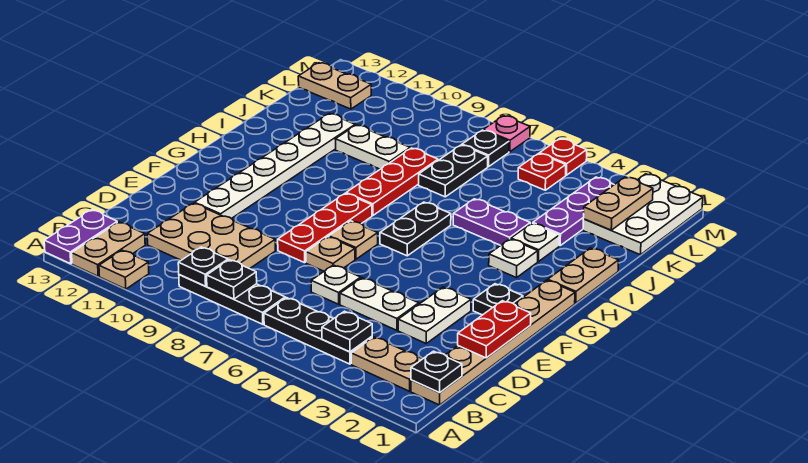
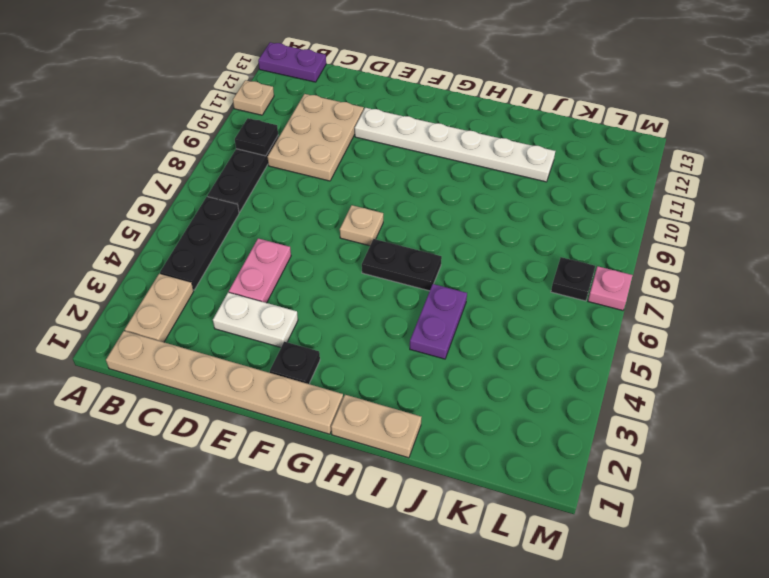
pink plate D4:D5 level 1 -> white plate D4:D5 level 1
none -> tan plate A12:B12 level 1
none -> white plate D6 level 1
none -> tan plate E7 level 1
none -> red plate E8:G8 level 1

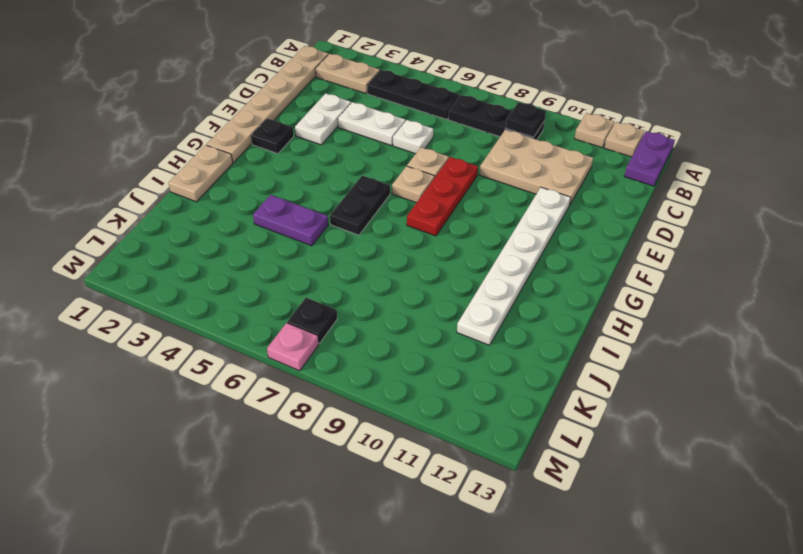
tan plate A12 level 1 -> tan plate A12:B12 level 1
none -> white plate H3 level 1
none -> red plate H8:J8 level 1
none -> white plate I3 level 1
none -> purple plate J3:L3 level 1

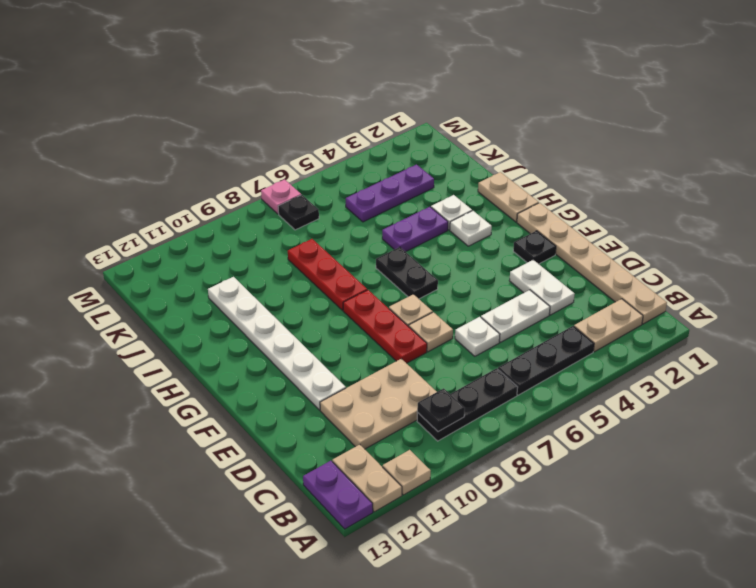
purple plate K3:K5 level 1 -> purple plate J3:L3 level 1
none -> black plate J7:K7 level 1
none -> white plate J9:J10 level 1
none -> white plate K1:M2 level 1
none -> red plate L5 level 1

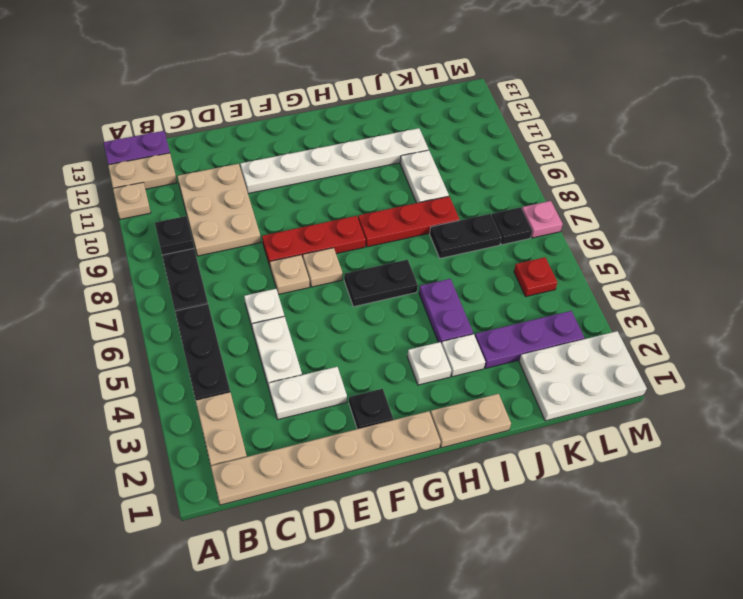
none -> tan plate L12:L13 level 1
none -> red plate M5 level 1
none -> black plate B1 level 2
none -> black plate B4 level 2

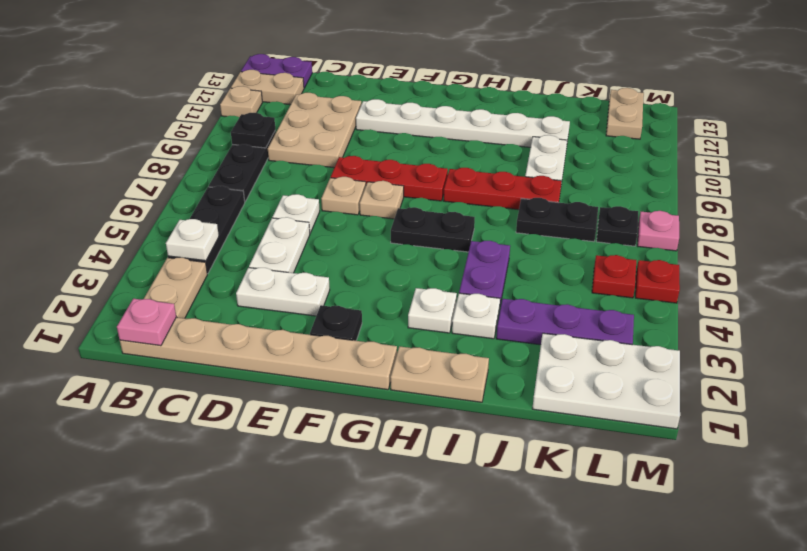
pink plate B1 level 2 -> black plate B1 level 2
white plate B4 level 2 -> black plate B4 level 2
none -> black plate B8 level 2
none -> red plate D1:E1 level 2
none -> tan plate K2:L2 level 2

